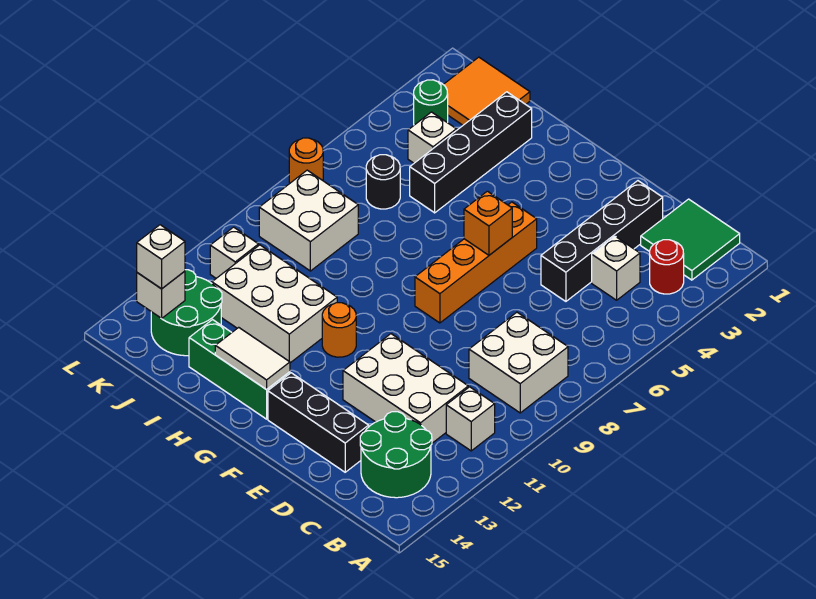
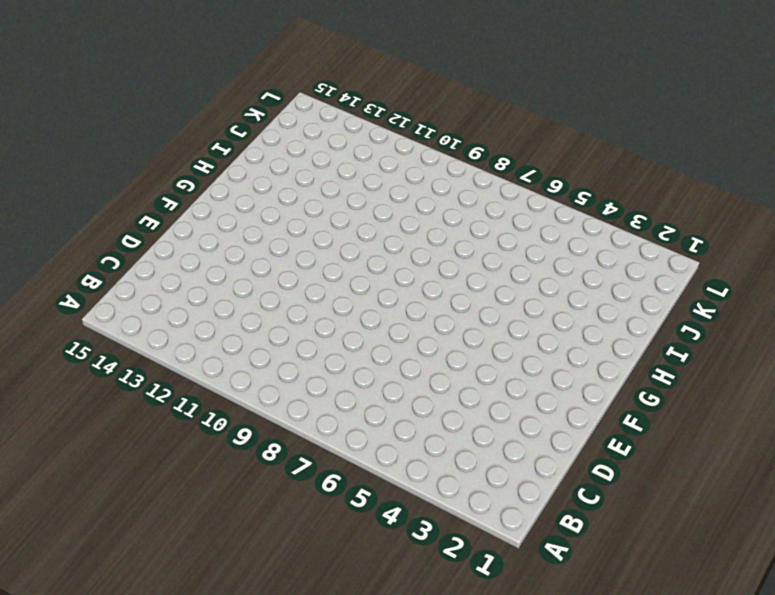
none -> green tile B1:C2 level 1
none -> red round brick B3 level 1
none -> white brick B8:C9 level 1

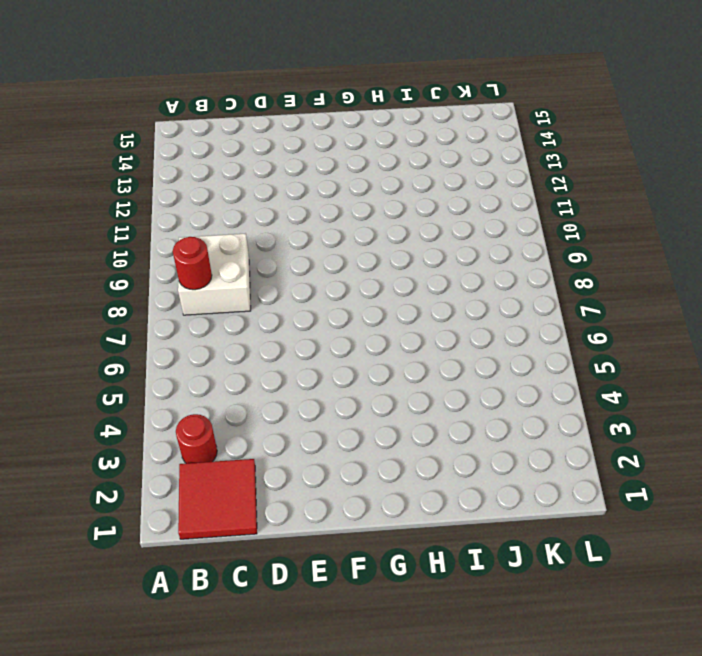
red tile B1:C2 level 1 -> green tile B1:C2 level 1
red round brick B8 level 2 -> none
none -> white brick B11 level 1
none -> green round brick B13:C14 level 1
none -> white brick C4 level 1

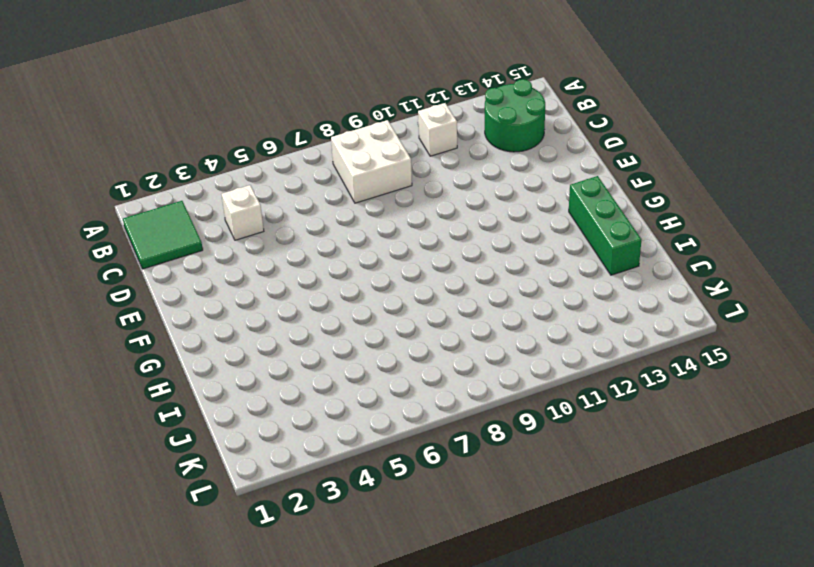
none -> red round brick B3 level 1
none -> white brick C11:E12 level 1
none -> black brick D2:D5 level 1

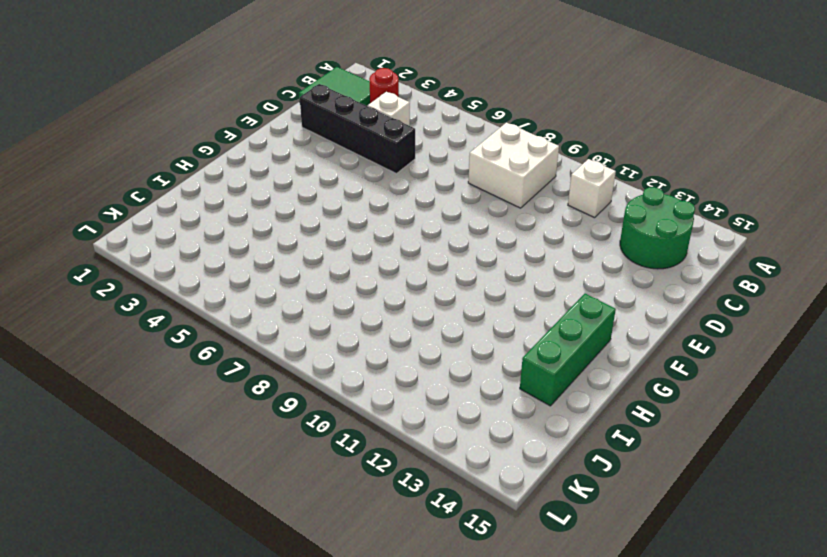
none -> white brick C11:E12 level 1
none -> black brick D14:F14 level 1
none -> orange brick F5:F8 level 1

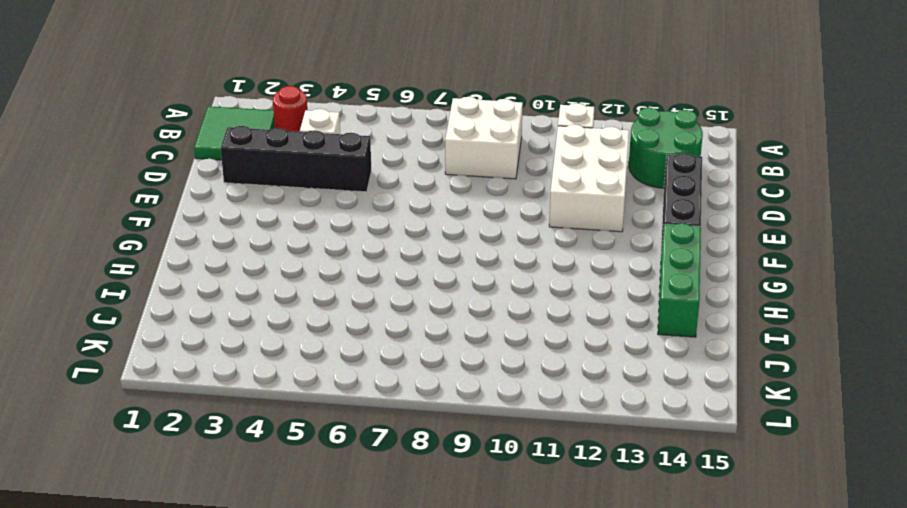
none -> orange brick F5:F8 level 1
none -> orange round brick G11 level 1
none -> white brick H11:J12 level 1

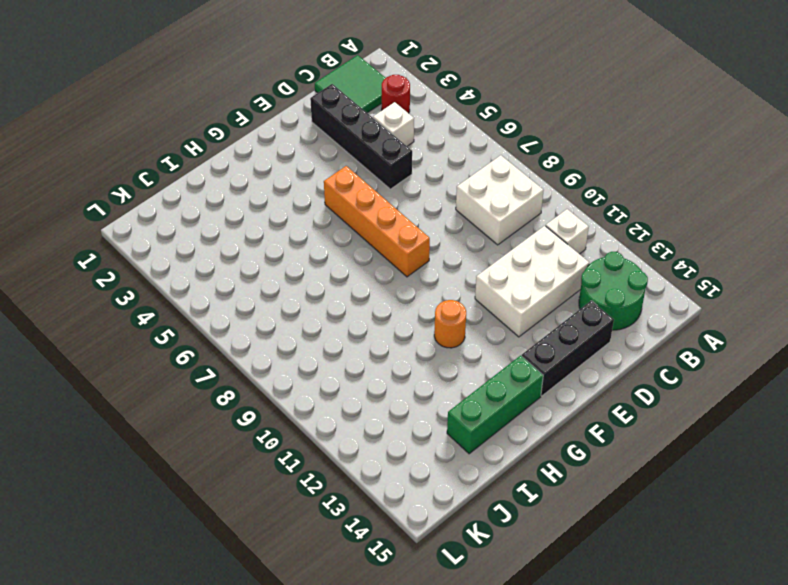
none -> white brick H11:J12 level 1
none -> black brick I2:I5 level 1
none -> orange tile J1:K2 level 1

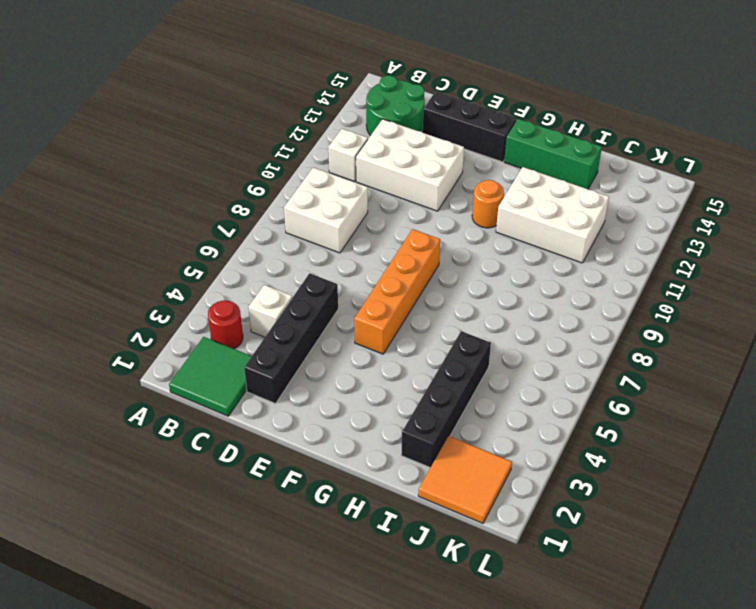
none -> white brick J4 level 1
none -> black round brick J6 level 1
none -> white brick J8:K9 level 1

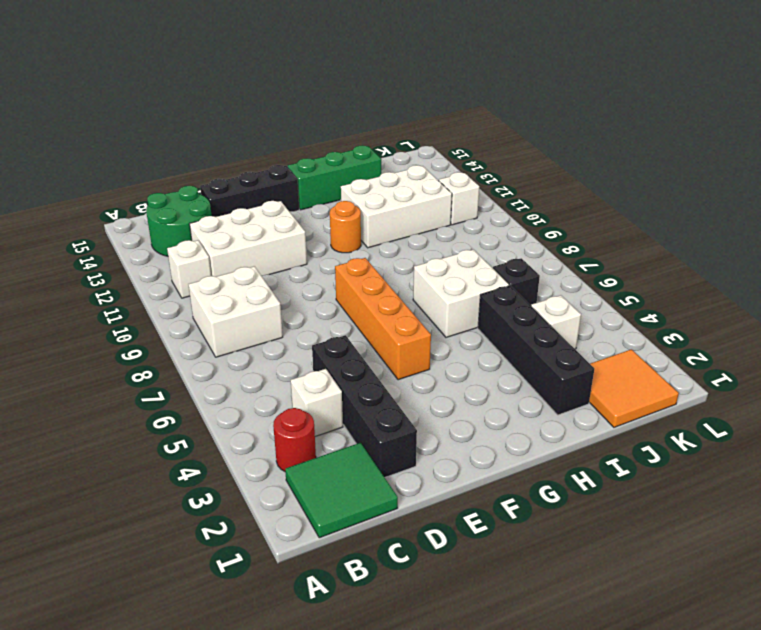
white brick H6:I7 level 1 -> white brick J8:K9 level 1
black brick J6 level 1 -> black round brick J6 level 1
none -> green round brick J13:K14 level 1
none -> green round brick K3 level 1
none -> orange round brick L7 level 1

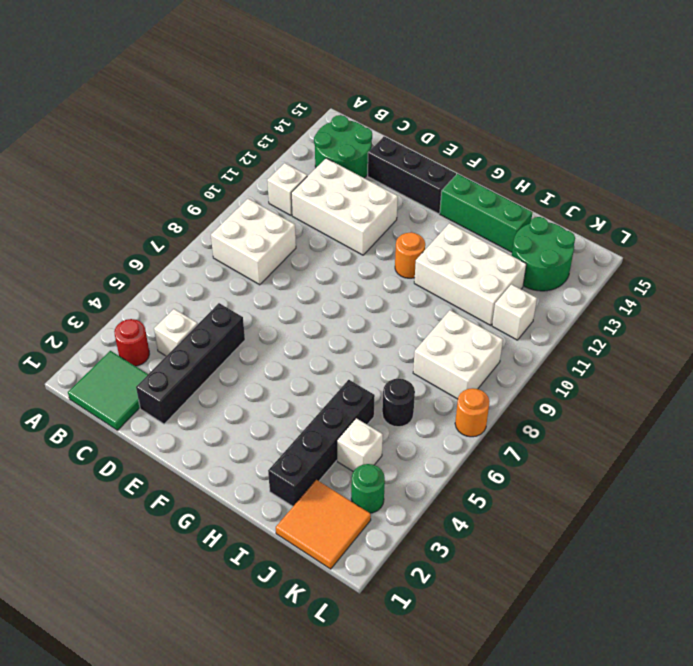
none -> orange brick F5:F8 level 1
none -> orange brick F6 level 2
none -> white tile G14:H14 level 2

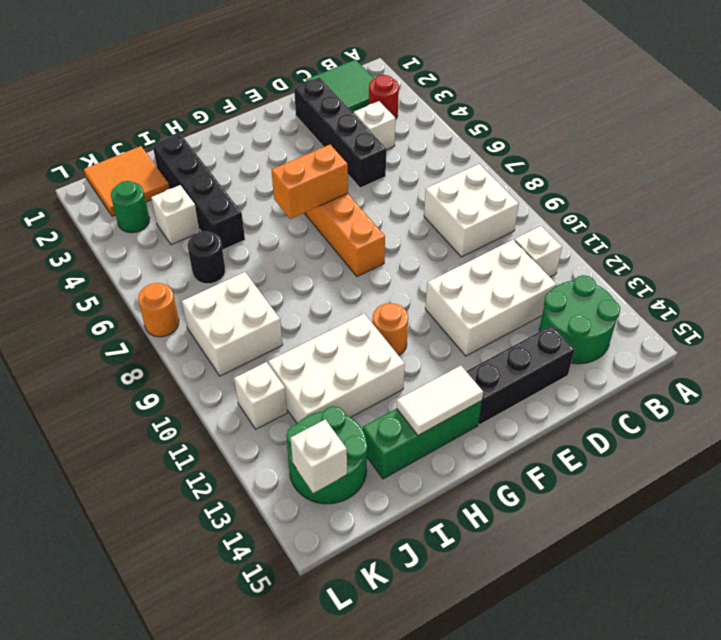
orange brick F6:G6 level 2 -> orange brick F6 level 2
none -> white brick K14 level 3

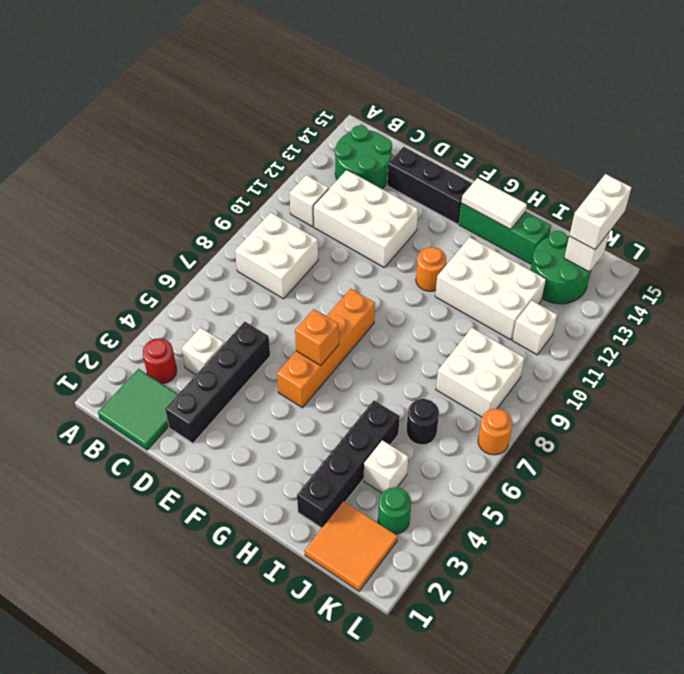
white brick K14:K15 level 3 -> white brick K14 level 3

